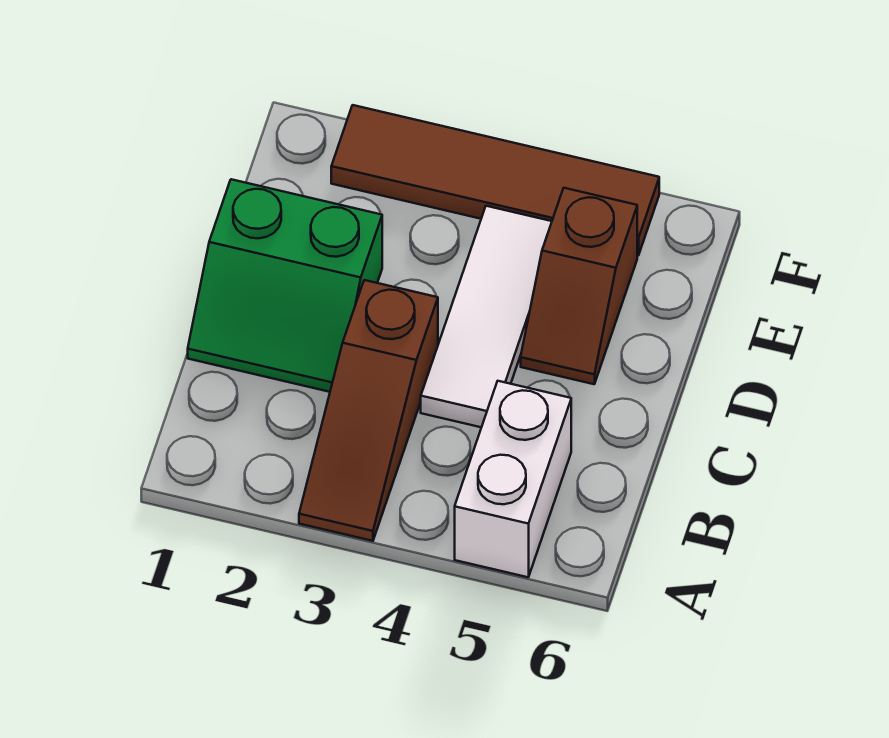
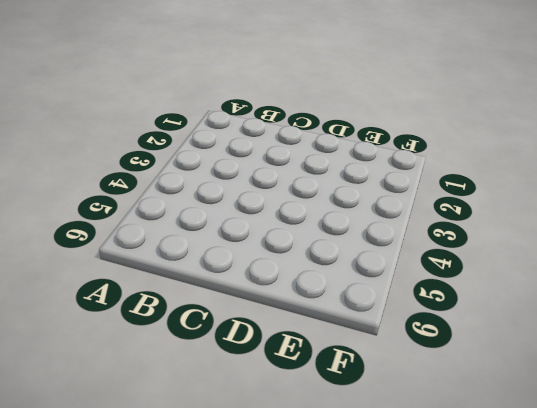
none -> brown slope A3:C3 level 1 top C
none -> white brick A5:B5 level 1

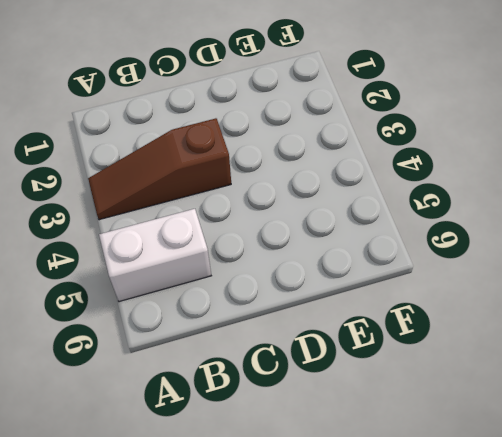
none -> green slope C1:D2 level 1 top D
none -> white tile C4:E4 level 1

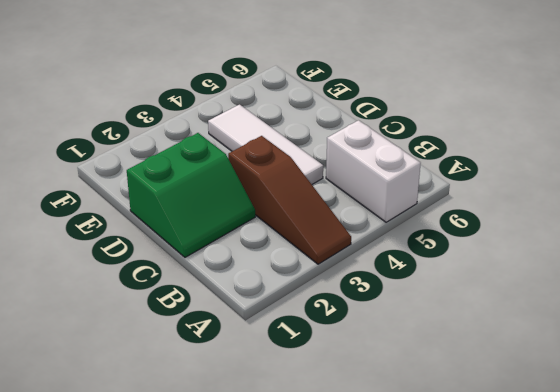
none -> brown slope D5:E5 level 1 top E
none -> brown tile F2:F5 level 1

